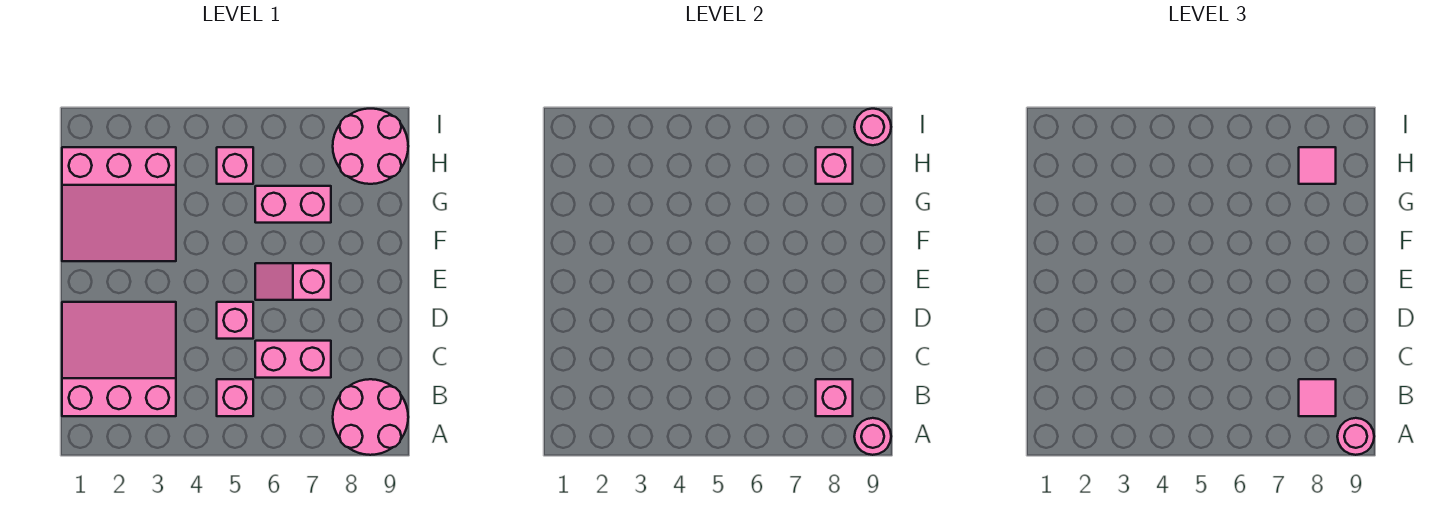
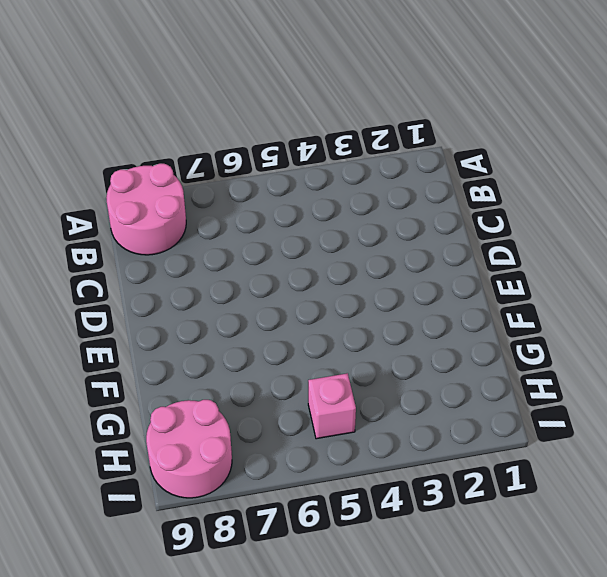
none -> pink slope B1:D3 level 1 top B
none -> pink brick B5 level 1
none -> pink brick C6:C7 level 1

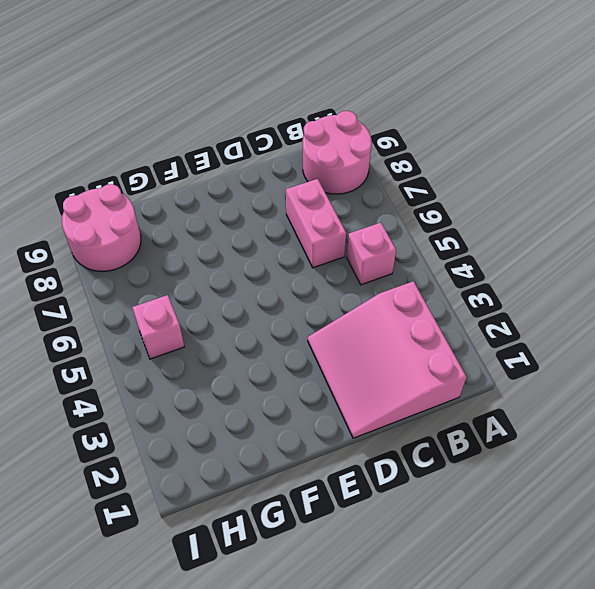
none -> pink brick D5 level 1
none -> pink slope E6:E7 level 1 top 7
none -> pink slope F1:H3 level 1 top H

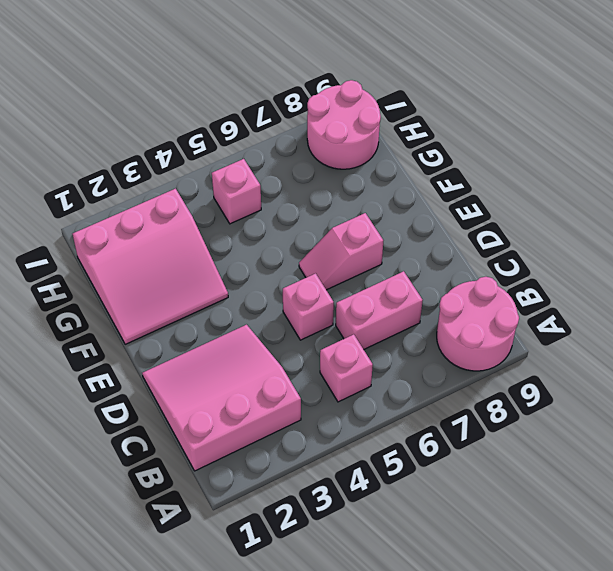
none -> pink brick G6:G7 level 1
none -> pink round brick A9 level 2
none -> pink brick B8 level 2

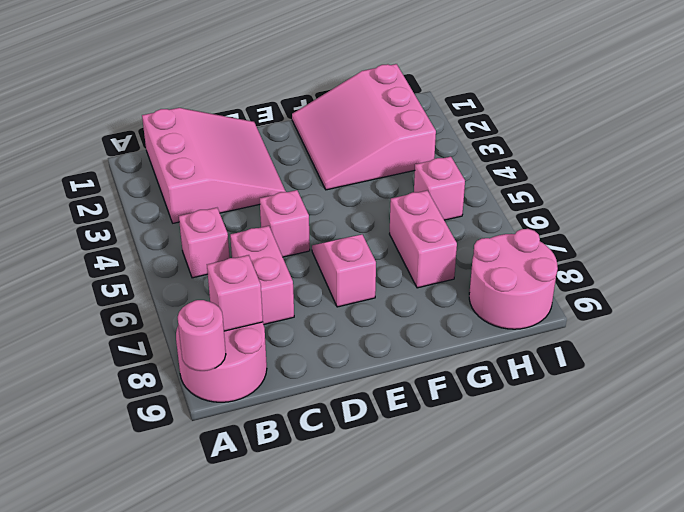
none -> pink brick H8 level 2
none -> pink round brick I9 level 2
none -> pink round brick A9 level 3

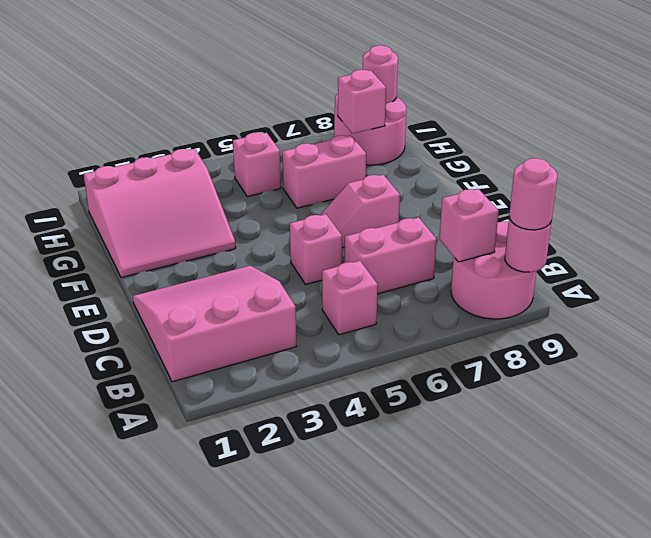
none -> pink tile B8 level 3
none -> pink tile H8 level 3

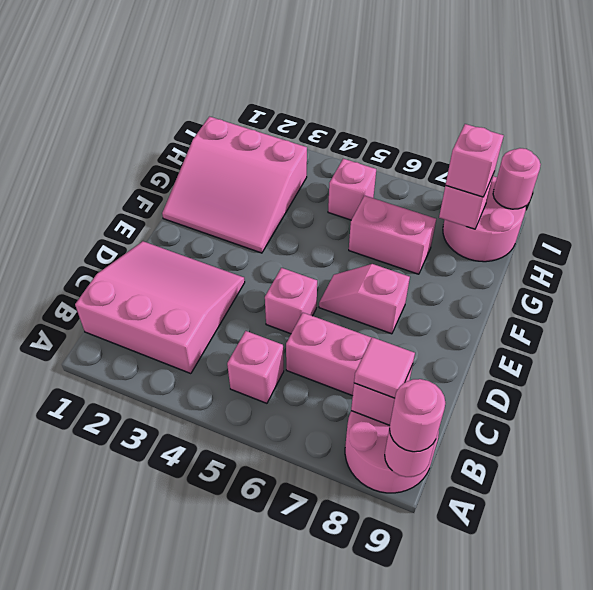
pink brick H8 level 3 -> pink tile H8 level 3

